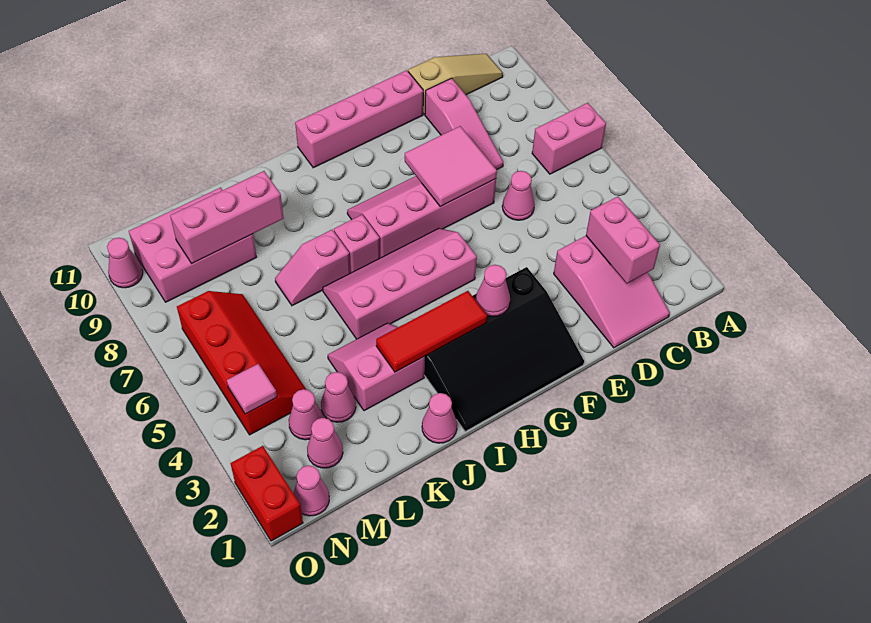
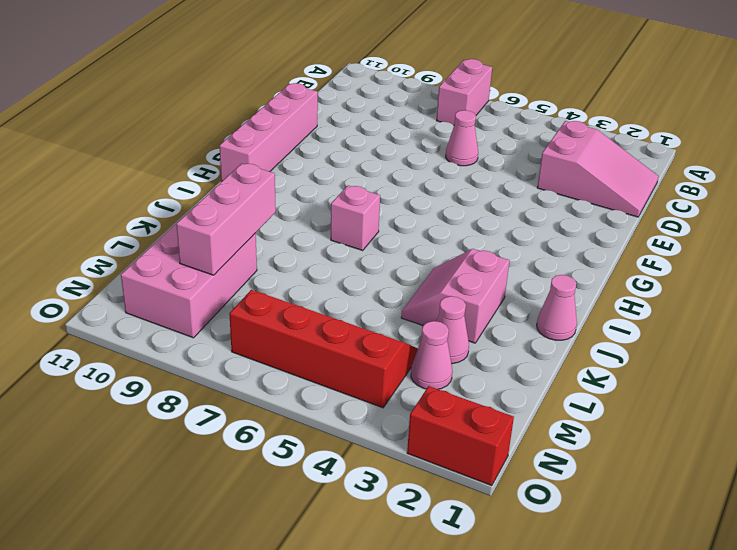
none -> tan slope B11:D11 level 1 top D
none -> pink slope D8:D10 level 1 top 10
none -> pink slope E7:H8 level 1 top 7

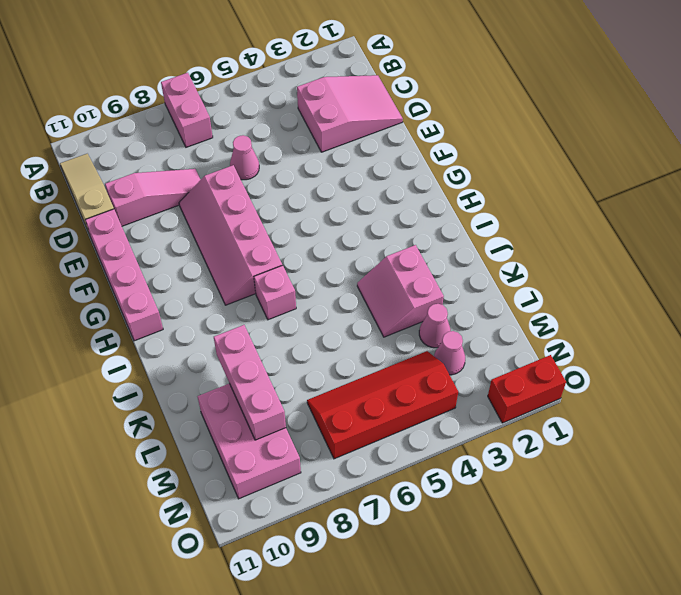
none -> black slope F1:I3 level 1 top 3
none -> pink slope G5:J6 level 1 top 5
none -> pink cone J1 level 1

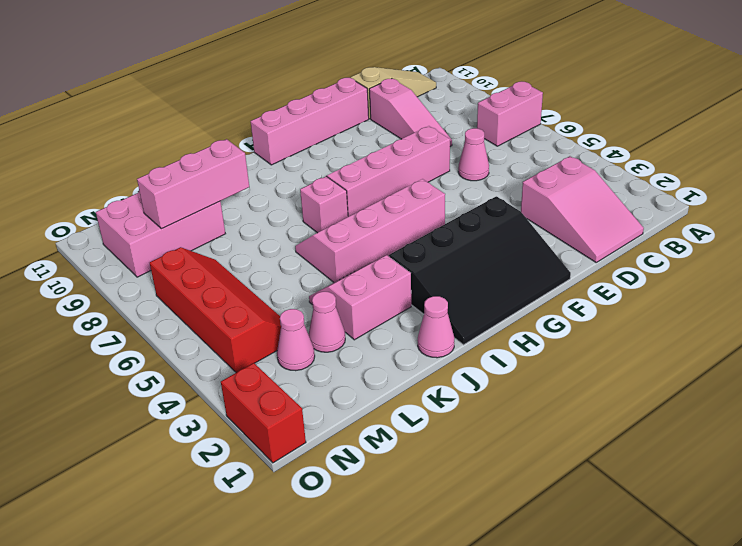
none -> pink slope J7:K7 level 1 top J
none -> pink cone M2 level 1
none -> pink cone N1 level 1

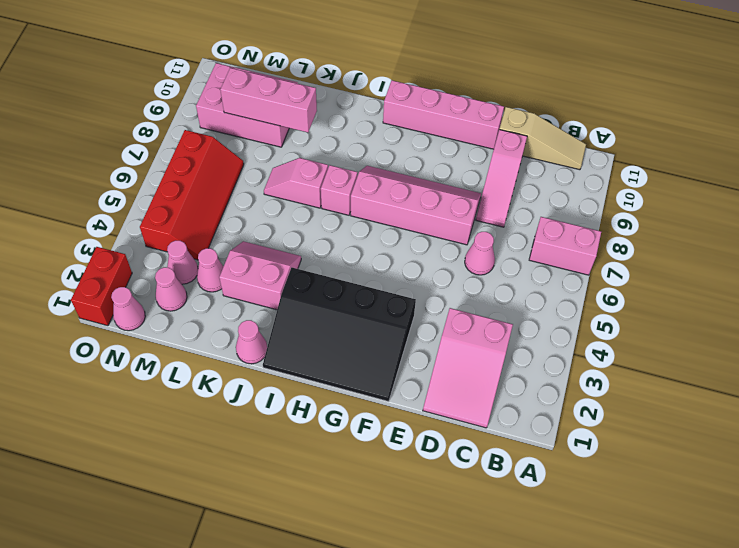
none -> pink slope G5:J6 level 1 top 5
none -> pink cone O10 level 1
none -> pink brick C2:C3 level 2

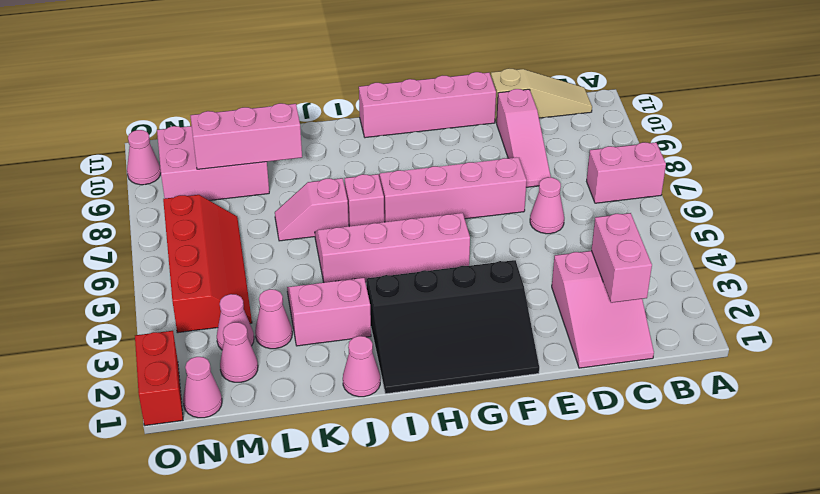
none -> pink tile E7:F8 level 2
none -> pink cone G3 level 2
none -> red tile H3:J3 level 2

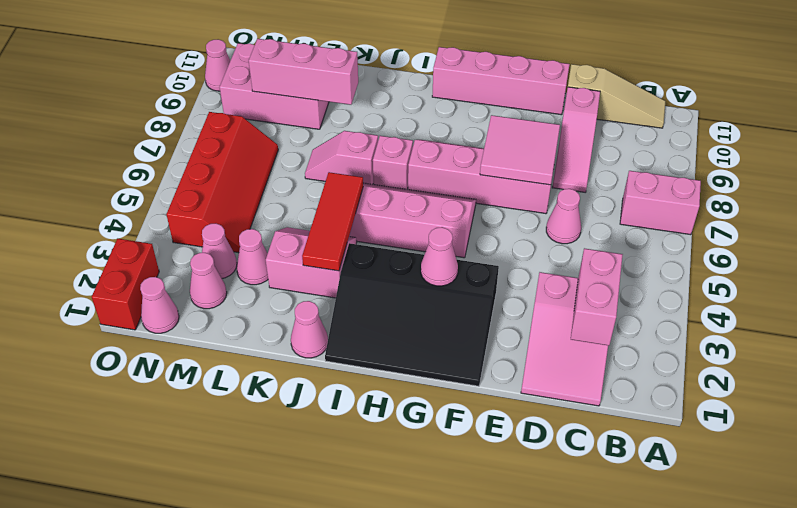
red tile J3:J5 level 2 -> red tile H3:J3 level 2
none -> pink tile N4 level 2

